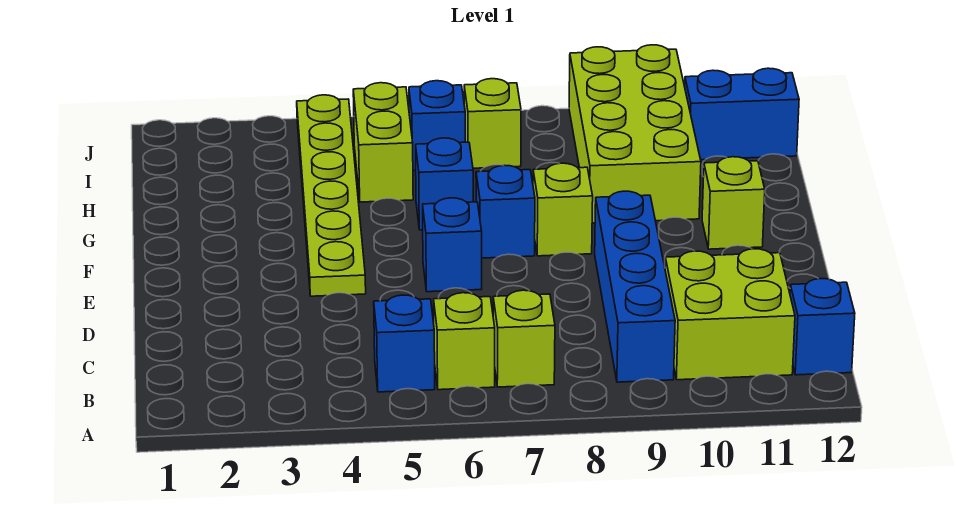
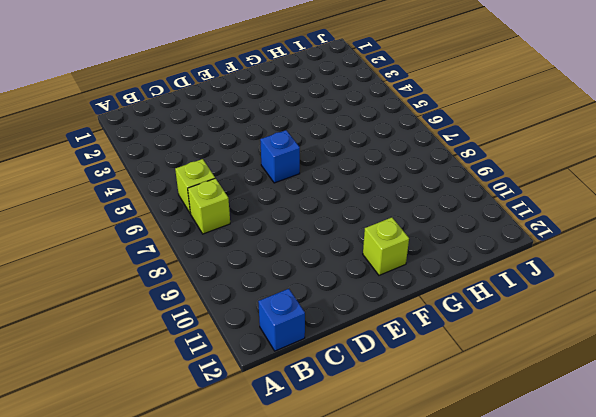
none -> blue brick B5 level 1
none -> blue brick B9:E9 level 1
none -> lime brick B10:C11 level 1

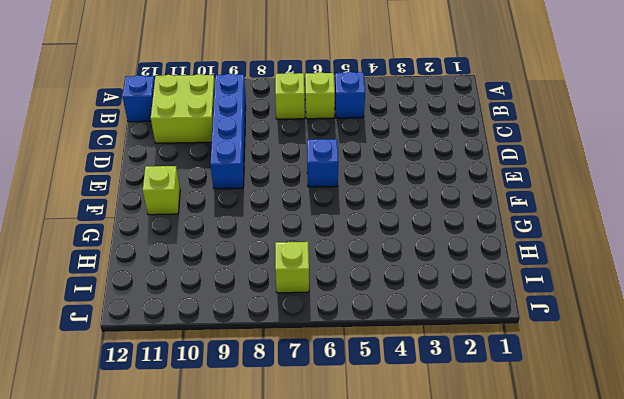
none -> lime plate E4:J4 level 1
none -> blue brick F7 level 1
none -> lime brick F8 level 1

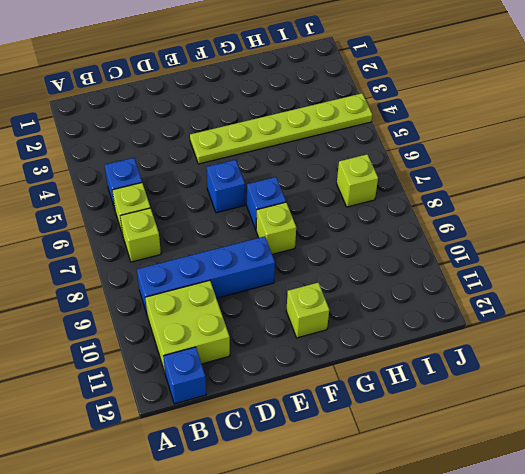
none -> blue brick G6 level 1
none -> lime brick G9:J10 level 1
none -> lime brick H5:I5 level 1

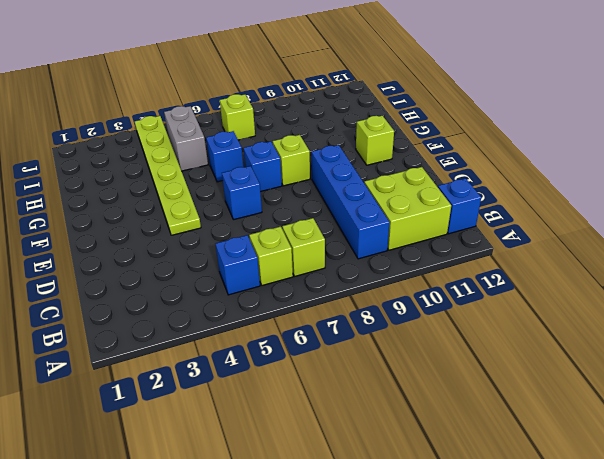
grey brick H5:I5 level 1 -> lime brick H5:I5 level 1
none -> lime brick G9:J10 level 1
none -> blue brick I6 level 1
none -> blue brick I11:I12 level 1

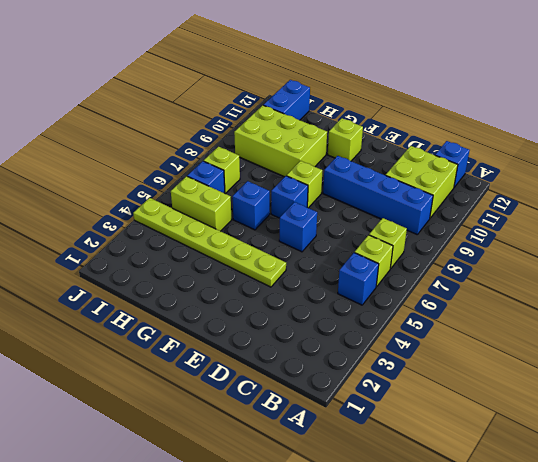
lime brick G9:I10 level 1 -> lime brick G9:J10 level 1

